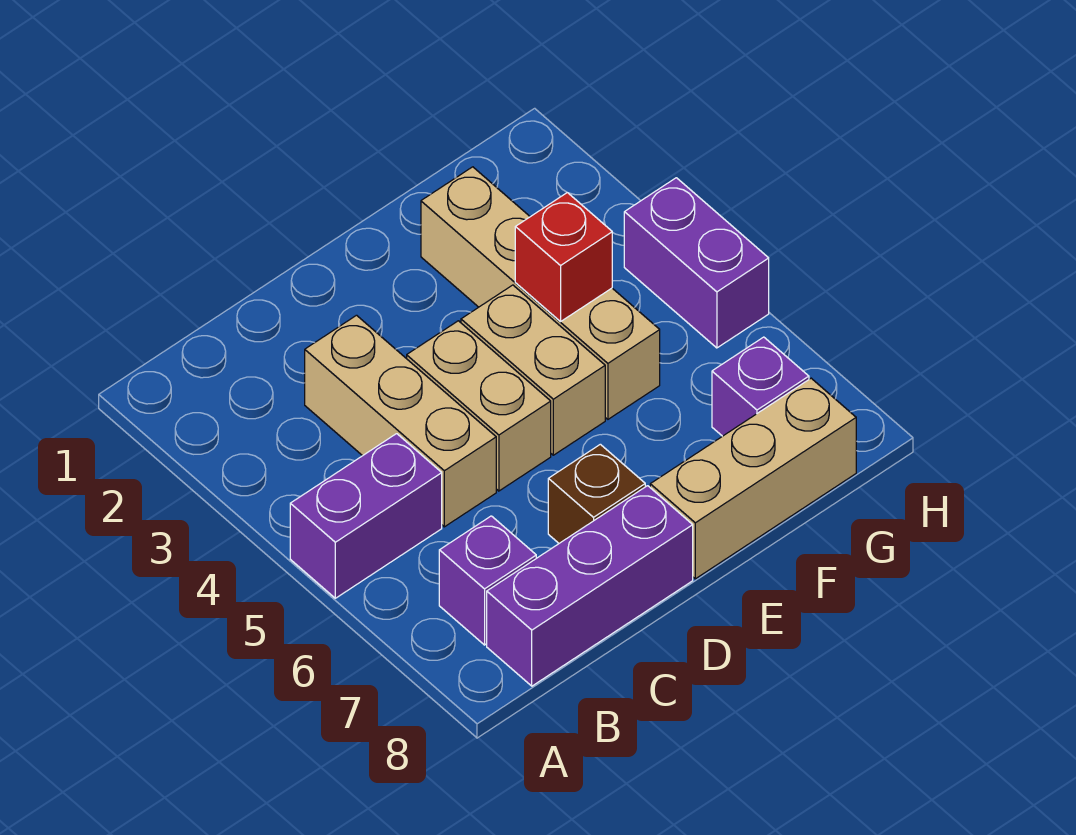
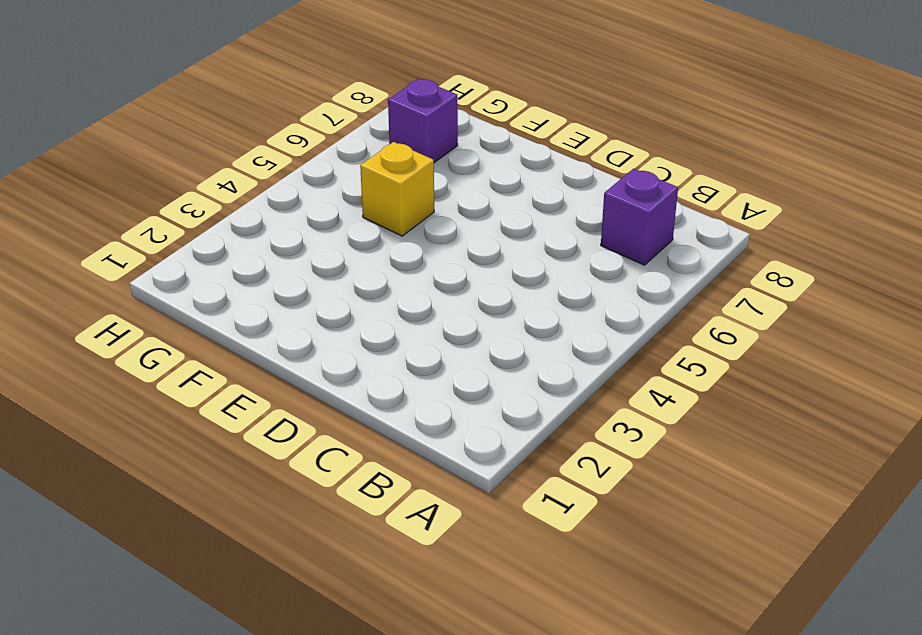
yellow brick F5 level 1 -> tan brick F2:F5 level 1
none -> purple brick A5:B5 level 1
none -> purple brick B8:D8 level 1
none -> tan brick C3:C5 level 1

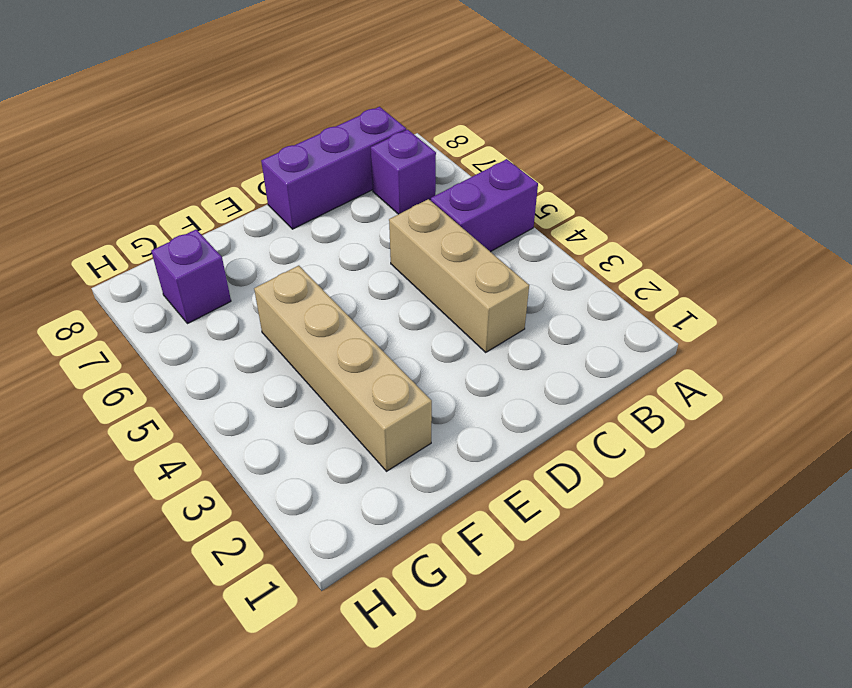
none -> tan brick D4:D5 level 1
none -> brown brick D7 level 1
none -> tan brick E4:E5 level 1

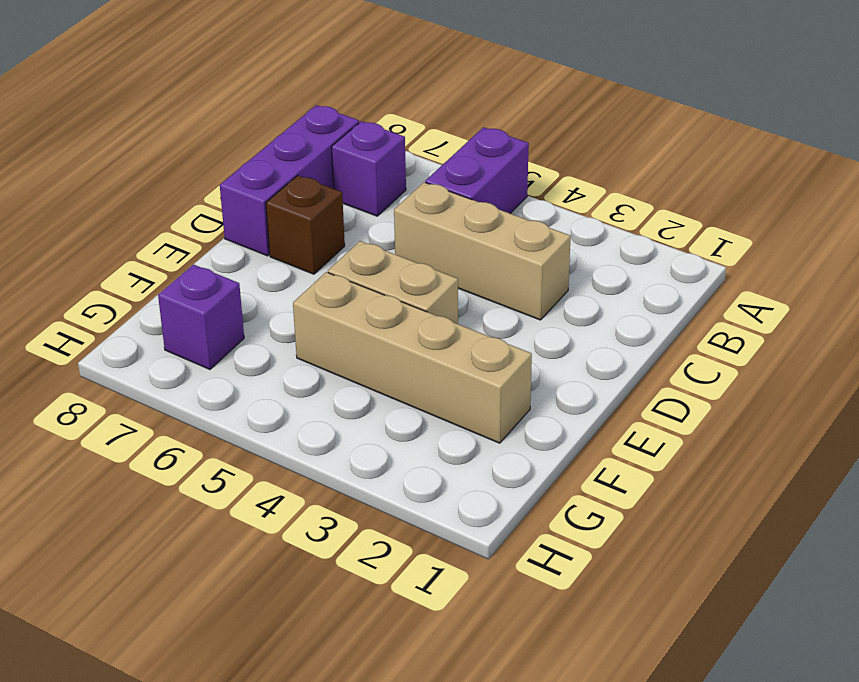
none -> tan brick D4:D5 level 1
none -> tan brick E8:G8 level 1
none -> purple brick H4:H5 level 1

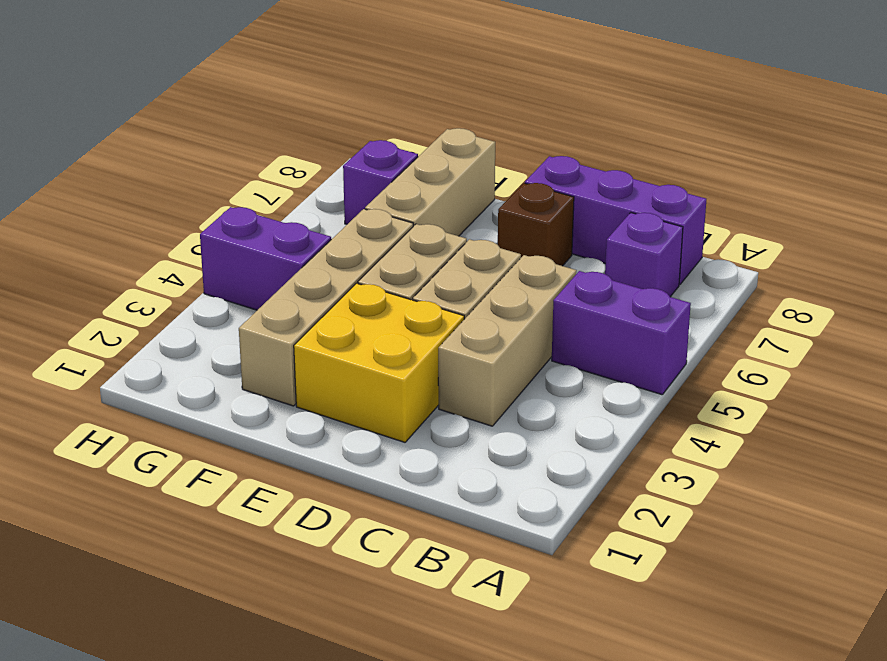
yellow brick D2:E3 level 1 -> none
tan brick F6:F8 level 1 -> tan brick E8:G8 level 1
purple brick G4:H4 level 1 -> purple brick H4:H5 level 1
none -> red brick F4 level 2

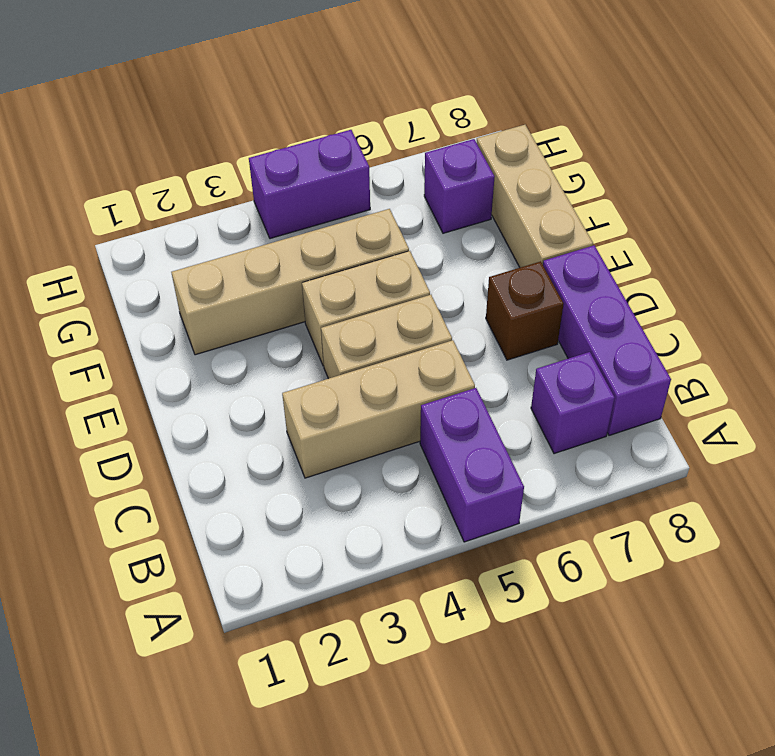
none -> red brick F4 level 2

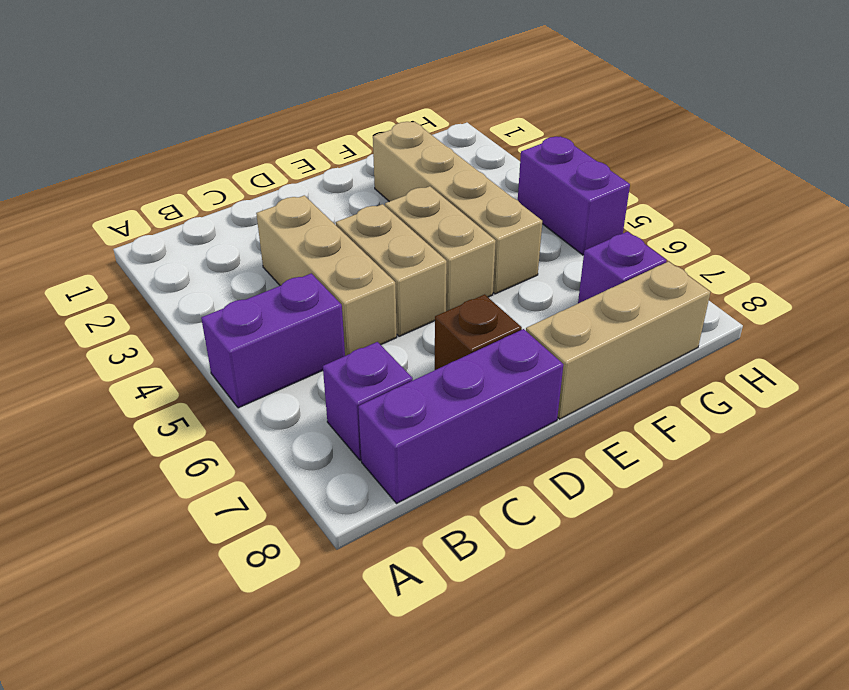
none -> red brick F4 level 2

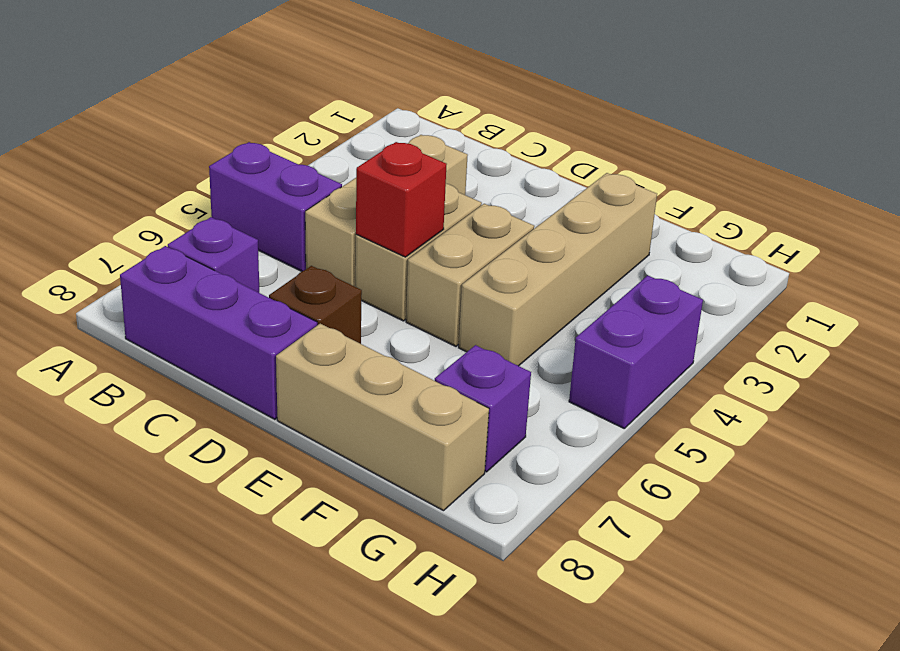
red brick D5 level 2 -> red brick F4 level 2

